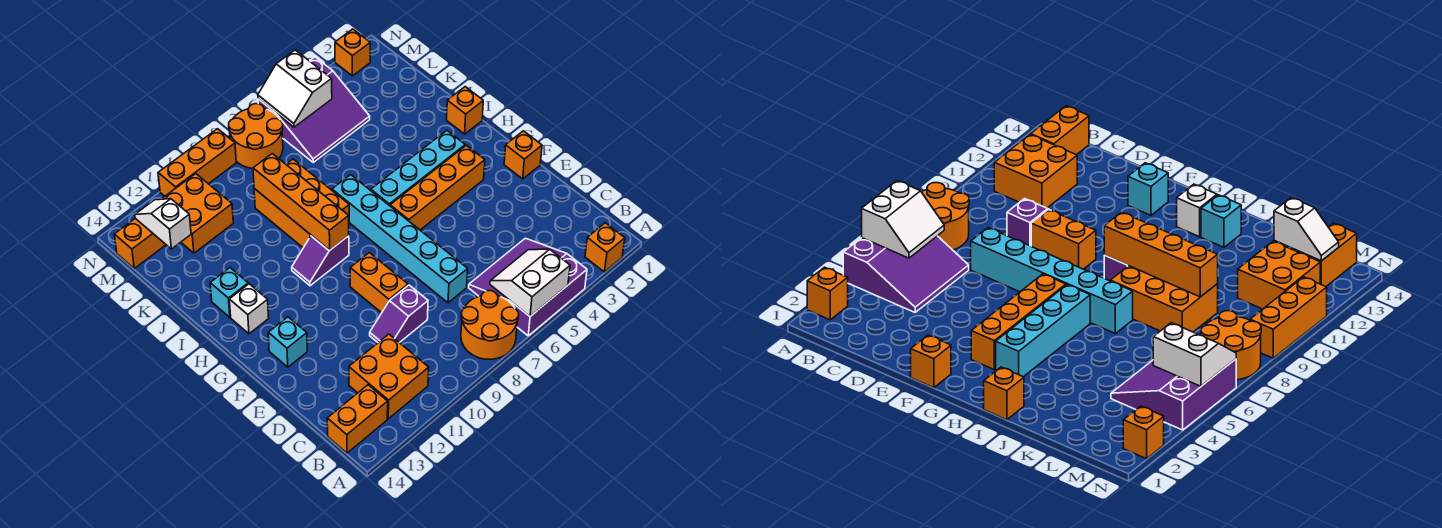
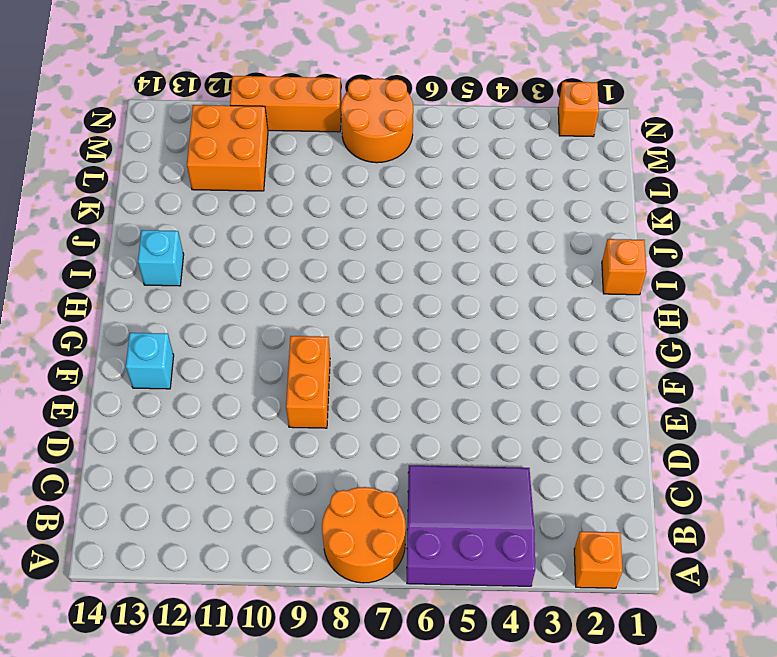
none -> orange brick B11:C12 level 1
none -> orange brick B13:B14 level 1
none -> cyan brick D7:I7 level 1

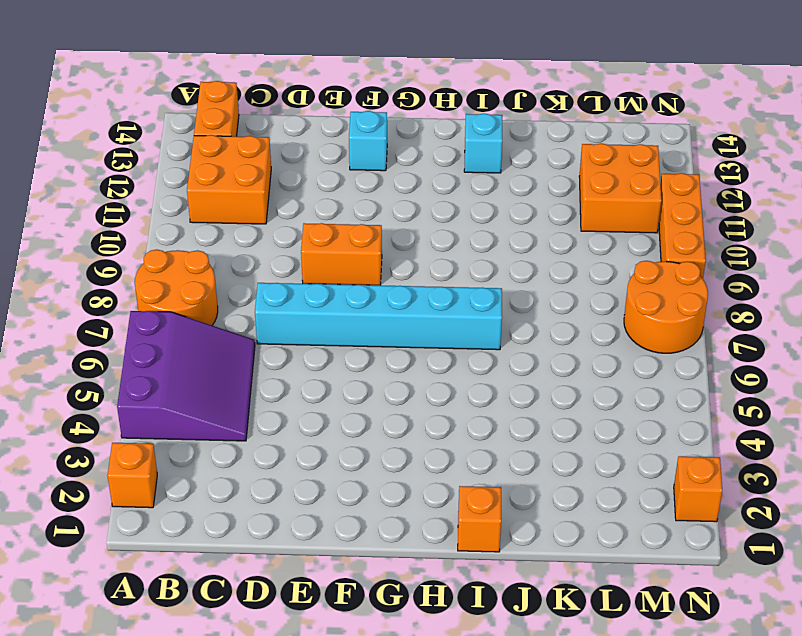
none -> purple slope D9:D10 level 1 top 9
none -> orange brick F1 level 1
none -> orange brick G3:G6 level 1

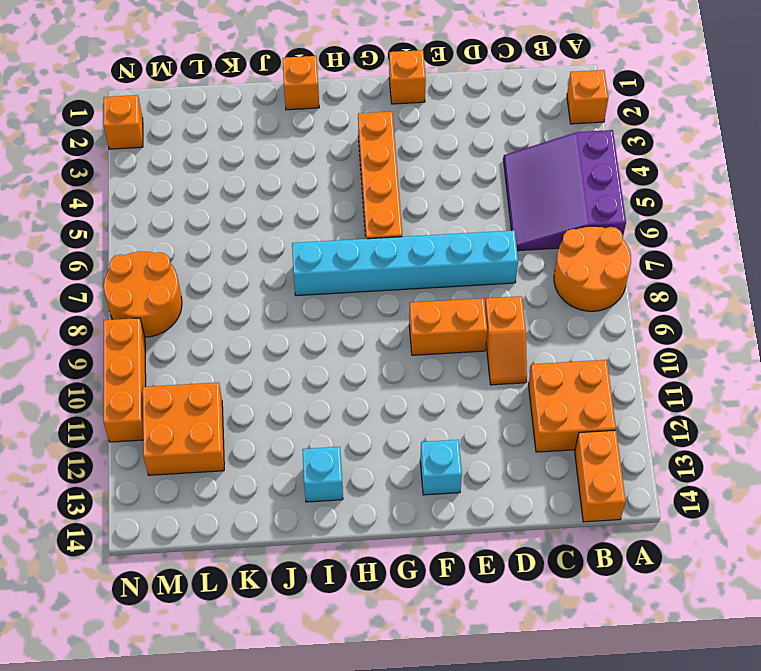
orange slope D9:D10 level 1 top 9 -> purple slope D9:D10 level 1 top 9
none -> cyan brick H3:H6 level 1
none -> purple slope H9:H10 level 1 top 9
none -> white brick H13 level 1

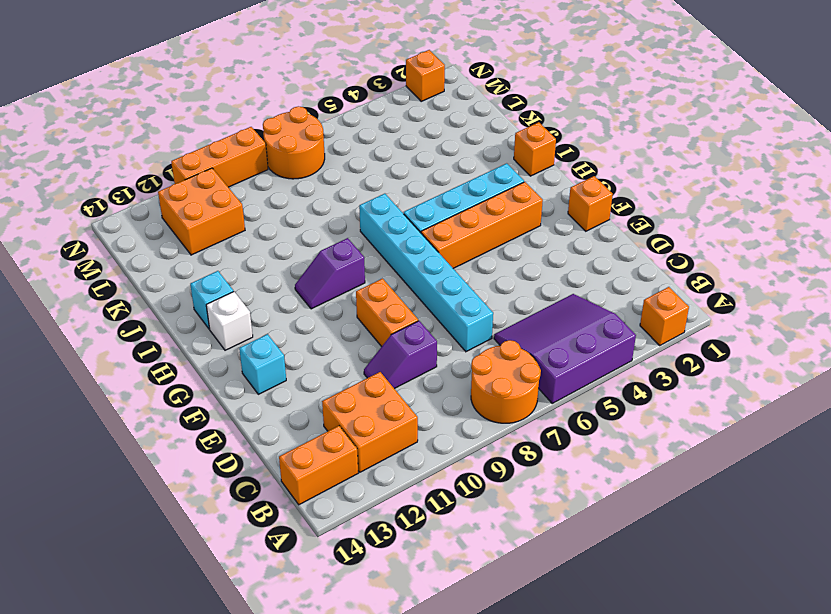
none -> orange brick I8:K9 level 1
none -> purple slope L4:N6 level 1 top N
none -> orange brick M13:M14 level 1

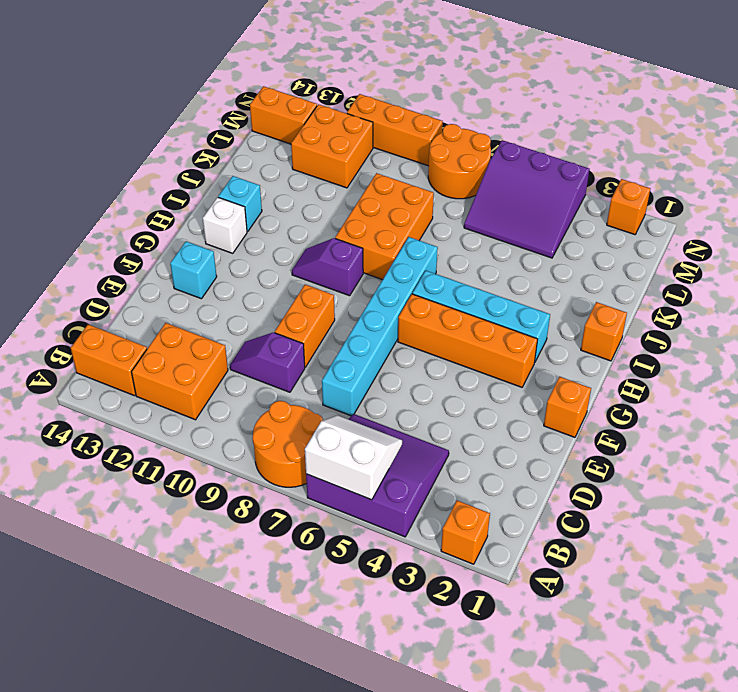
none -> orange brick H9:K9 level 2
none -> white slope L13:M13 level 2 top L
none -> white slope M5:N6 level 2 top 5

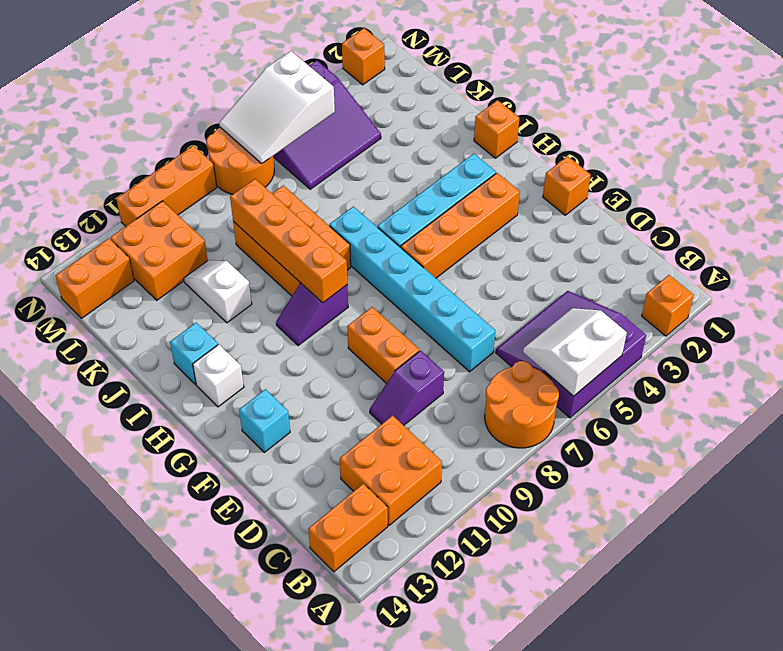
white slope J11:K11 level 1 top J -> white slope L13:M13 level 2 top L
white slope M5:N7 level 2 top 5 -> white slope M5:N6 level 2 top 5

